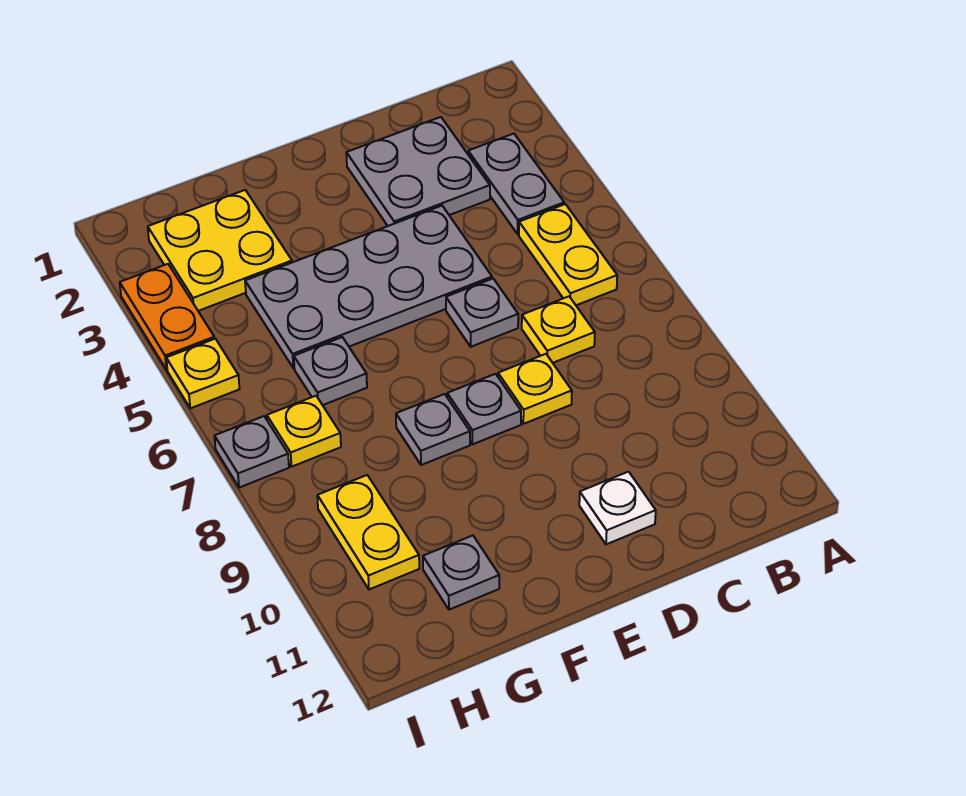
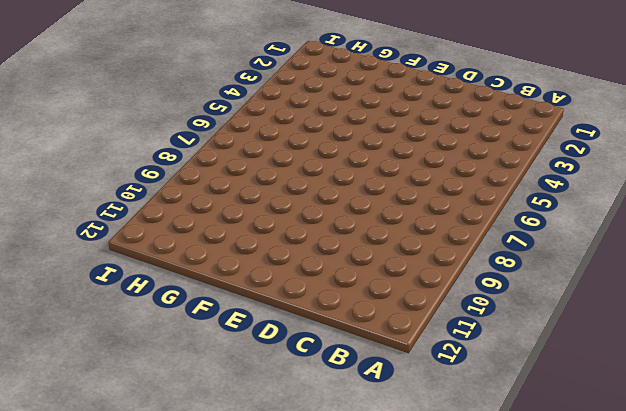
none -> grey plate B3:B4 level 1
none -> yellow plate B5:B6 level 1
none -> grey plate C2:D3 level 1

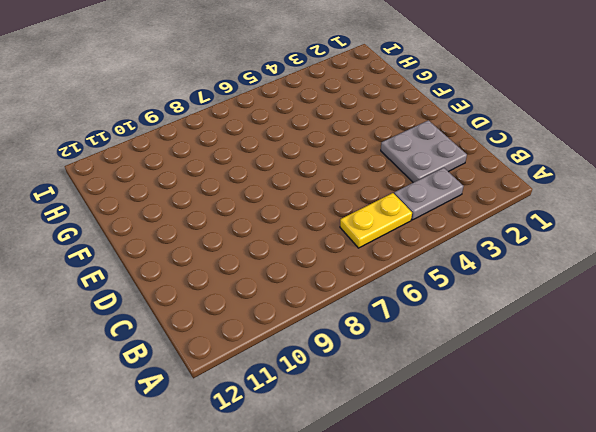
none -> yellow plate C7 level 1
none -> grey plate D4:G5 level 1
none -> grey plate D6 level 1

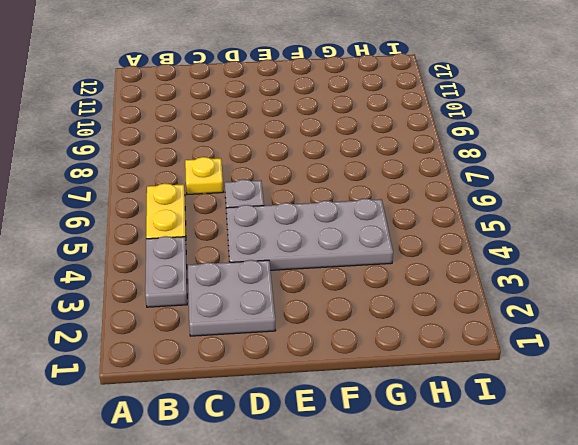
none -> yellow plate D8 level 1
none -> white plate D11 level 1
none -> grey plate E8 level 1

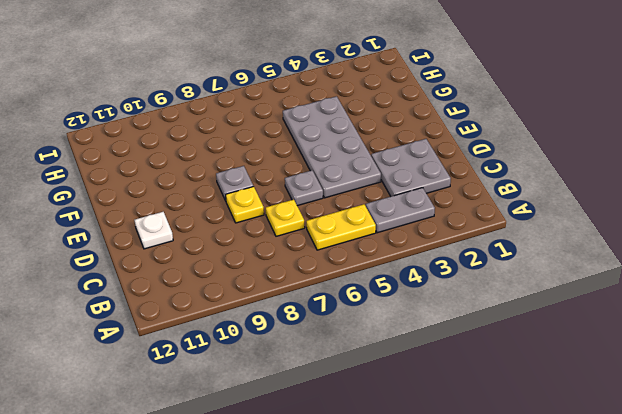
none -> grey plate F8 level 1
none -> yellow plate G2:H3 level 1
none -> grey plate G6 level 1

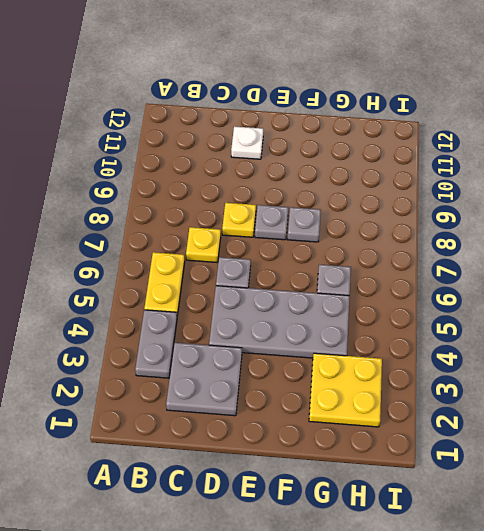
none -> grey plate G11 level 1
none -> yellow plate H7 level 1
none -> yellow plate H9:H10 level 1

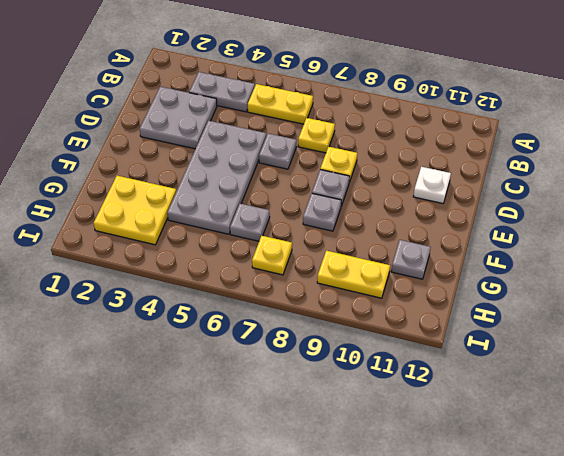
none -> orange plate I3:I4 level 1
none -> yellow plate I5 level 1
none -> grey plate I7 level 1

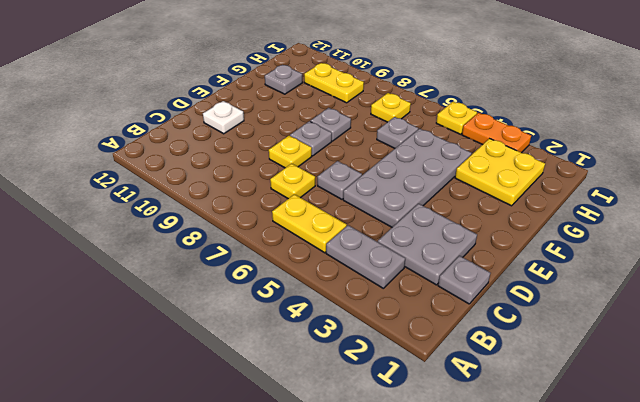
grey plate C1 level 1 -> grey plate I7 level 1

